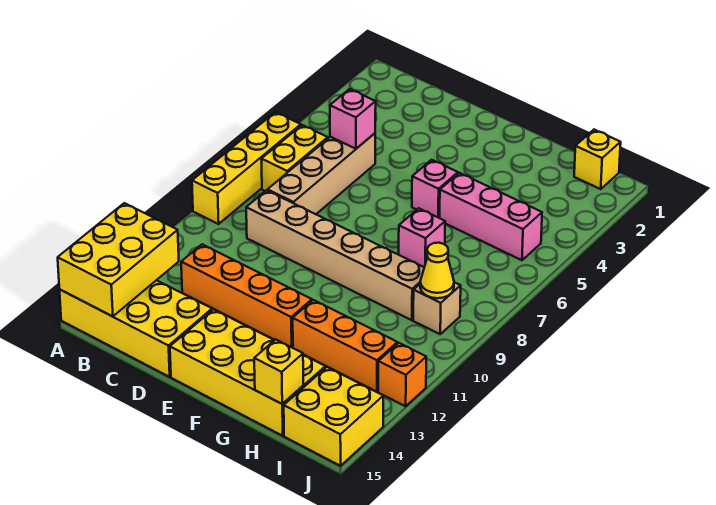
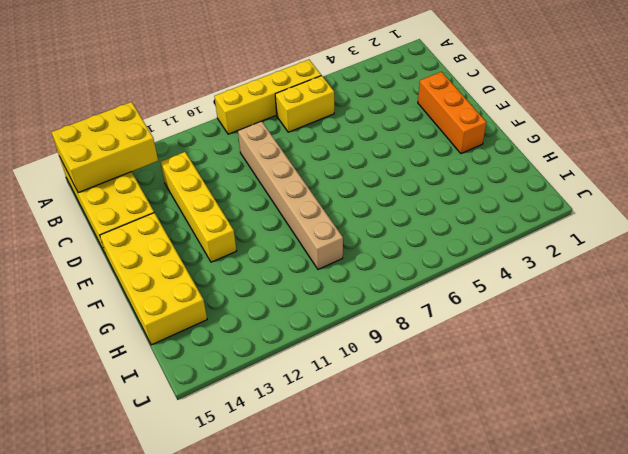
yellow brick C12:F12 level 1 -> orange brick C12:F12 level 1
orange brick D2:F2 level 1 -> orange brick G12:I12 level 1
none -> tan brick C5:C8 level 1
none -> pink brick F5 level 1
none -> pink brick G5:I5 level 1

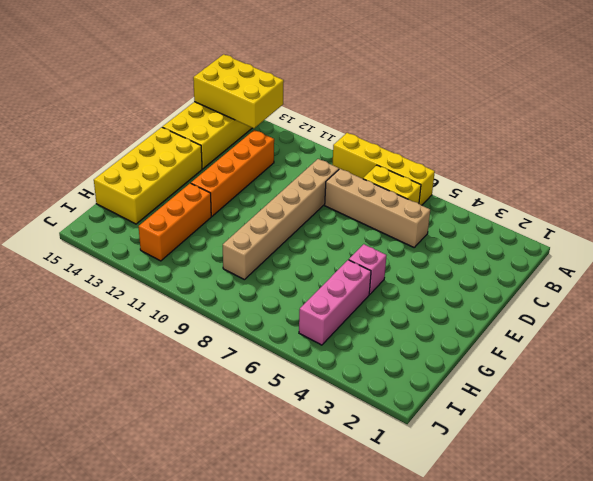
none -> pink brick G7 level 1
none -> yellow brick I1 level 1
none -> tan brick I9 level 1

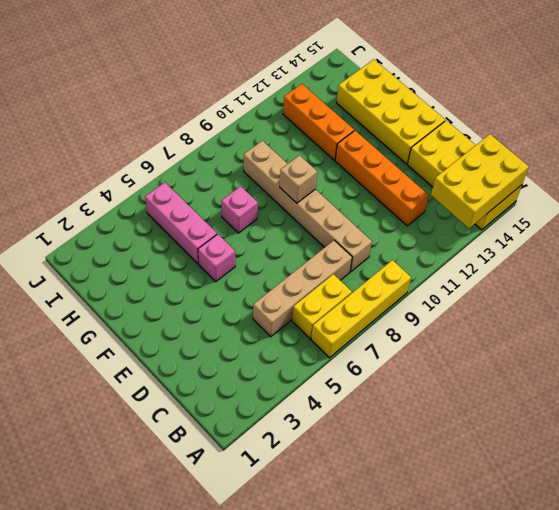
tan brick F9 level 2 -> tan brick I9 level 1
none -> yellow brick I1 level 1
none -> yellow brick I14:J15 level 1
none -> orange brick J12 level 1

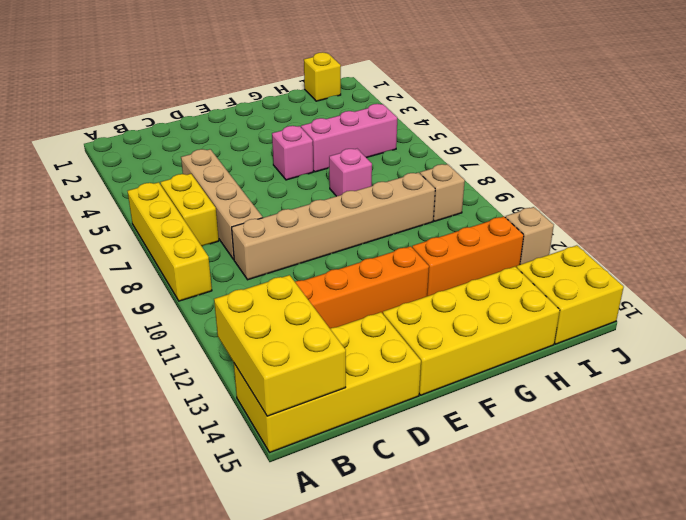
tan brick J12 level 1 -> orange brick J12 level 1
none -> pink brick C5 level 2
none -> yellow brick H15 level 2
none -> yellow cone I9 level 2

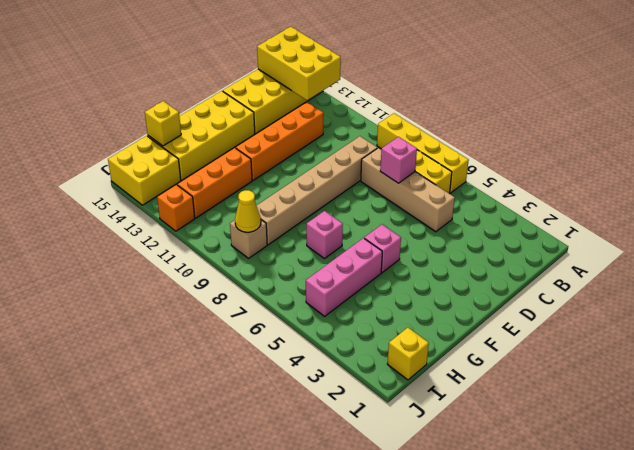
pink brick C7 level 2 -> pink brick C5 level 2

